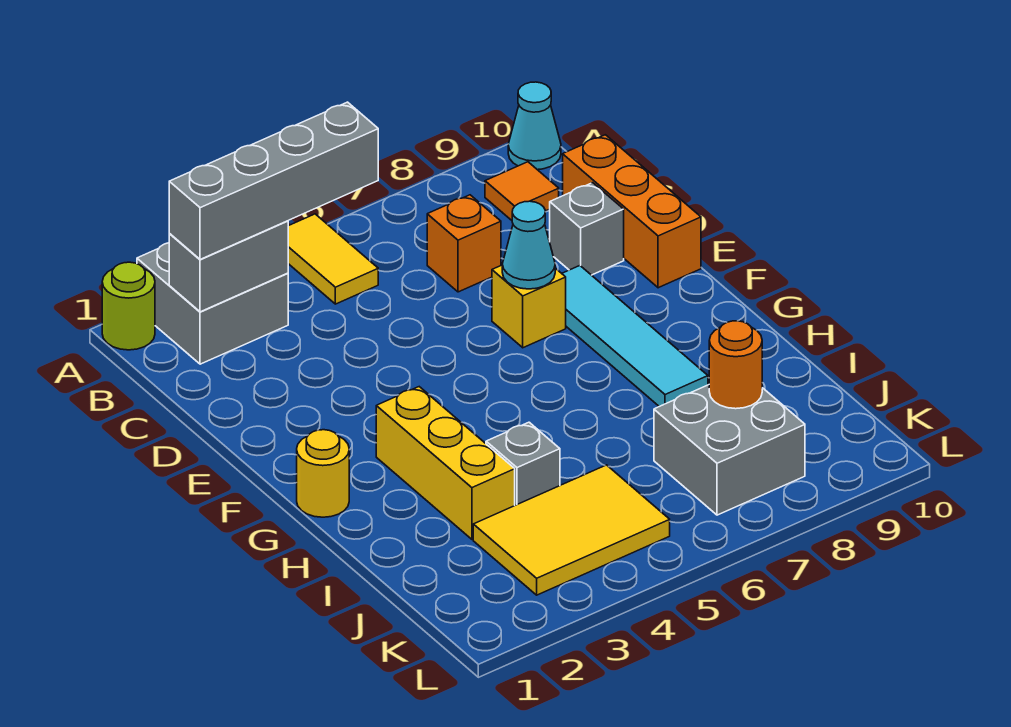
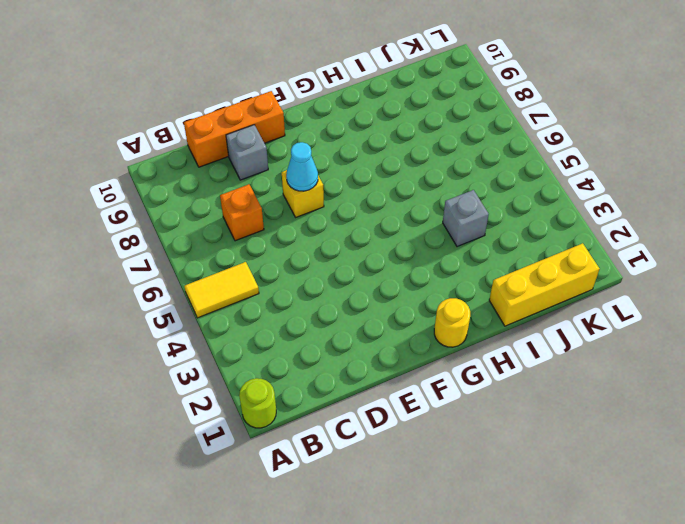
yellow brick I1:K1 level 1 -> yellow brick G3:I3 level 1
none -> grey brick A2:B3 level 1
none -> cyan cone A10 level 1
none -> orange tile B9 level 1

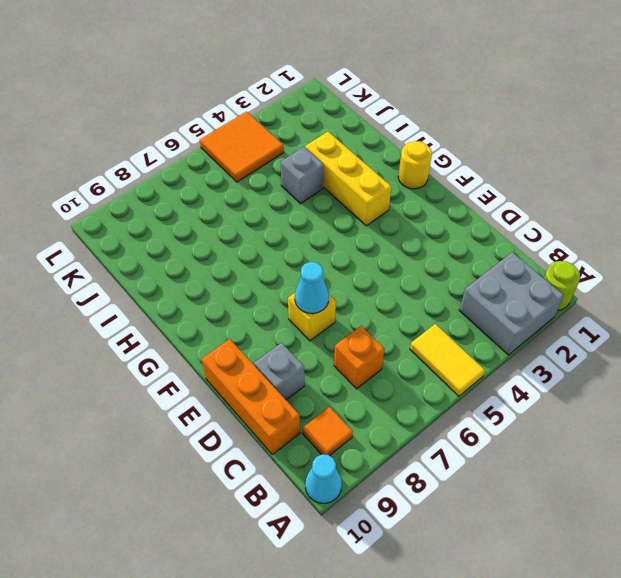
orange tile K4:L5 level 1 -> yellow tile J3:K5 level 1
none -> cyan tile E8:H8 level 1
none -> grey brick J7:K8 level 1
none -> grey brick B2:B3 level 2

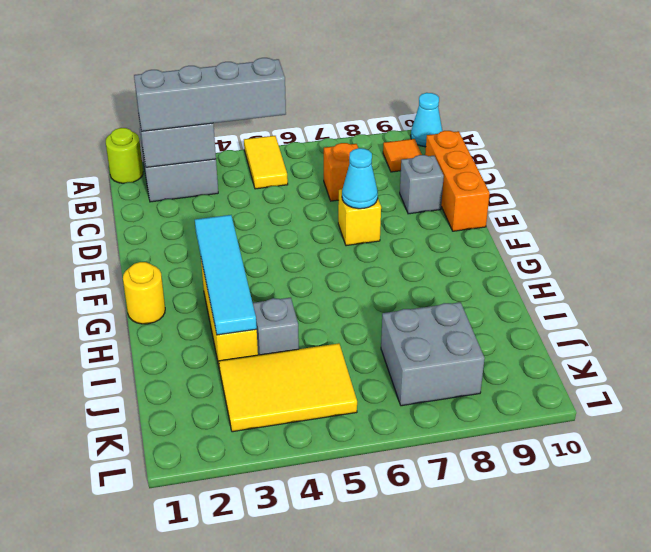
cyan tile F3:I3 level 2 -> cyan tile E8:H8 level 1
none -> orange round brick J8 level 2

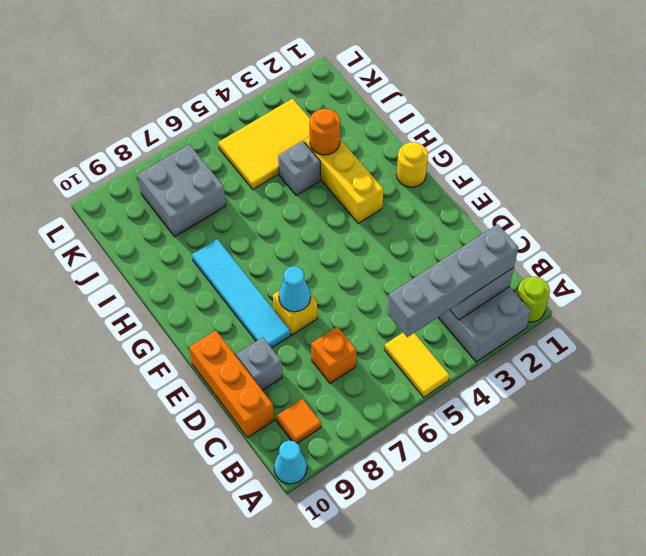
orange round brick I3 level 2 -> orange round brick J8 level 2

